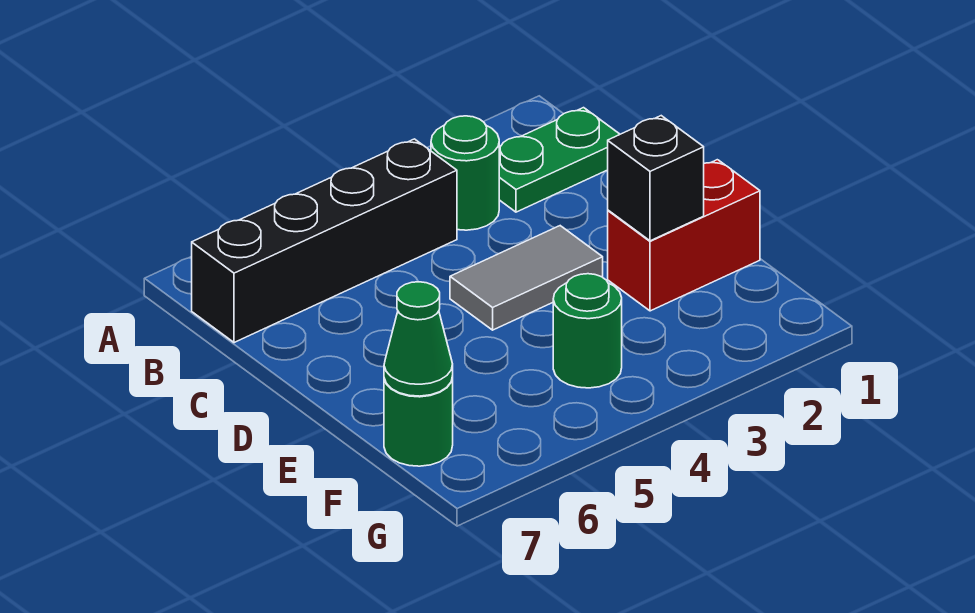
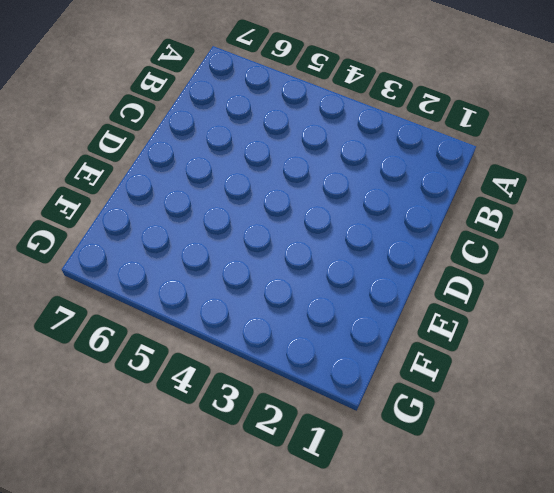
none -> green plate B1:B2 level 1
none -> green round brick B3 level 1

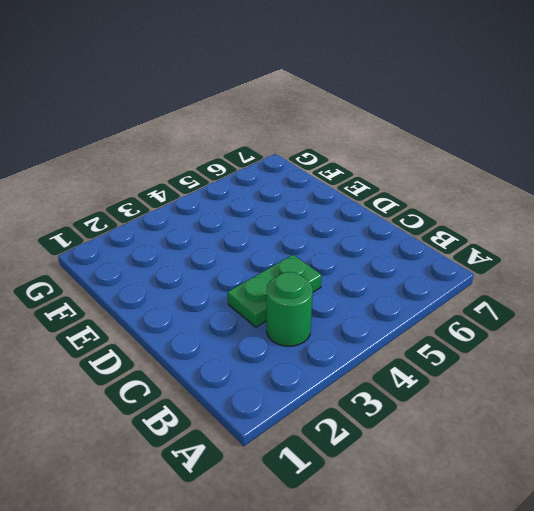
green plate C3:C4 level 1 -> green plate B1:B2 level 1
none -> black brick B4:B7 level 1
none -> grey tile D3:D4 level 1

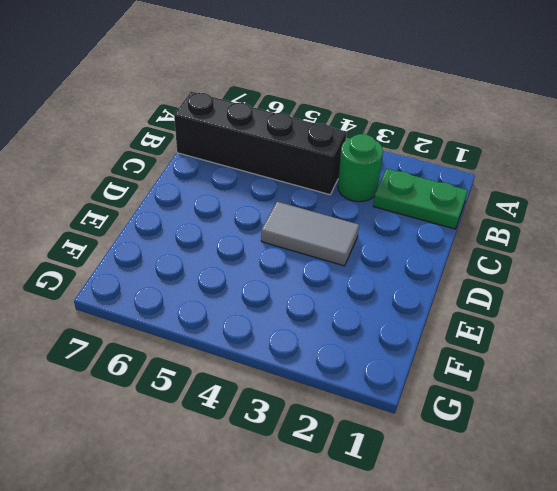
none -> red brick E1:E2 level 1
none -> green round brick F4 level 1

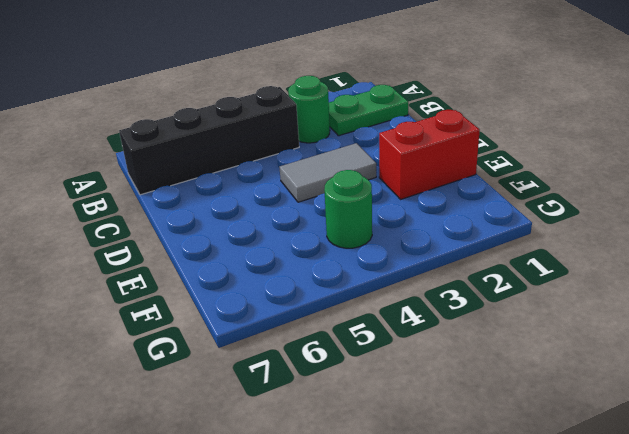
none -> green round brick F7 level 1
none -> black brick E2 level 2

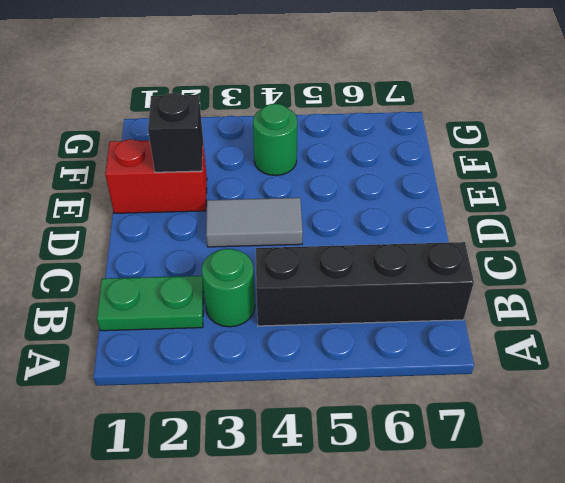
none -> green round brick F7 level 1
none -> green cone F7 level 2

